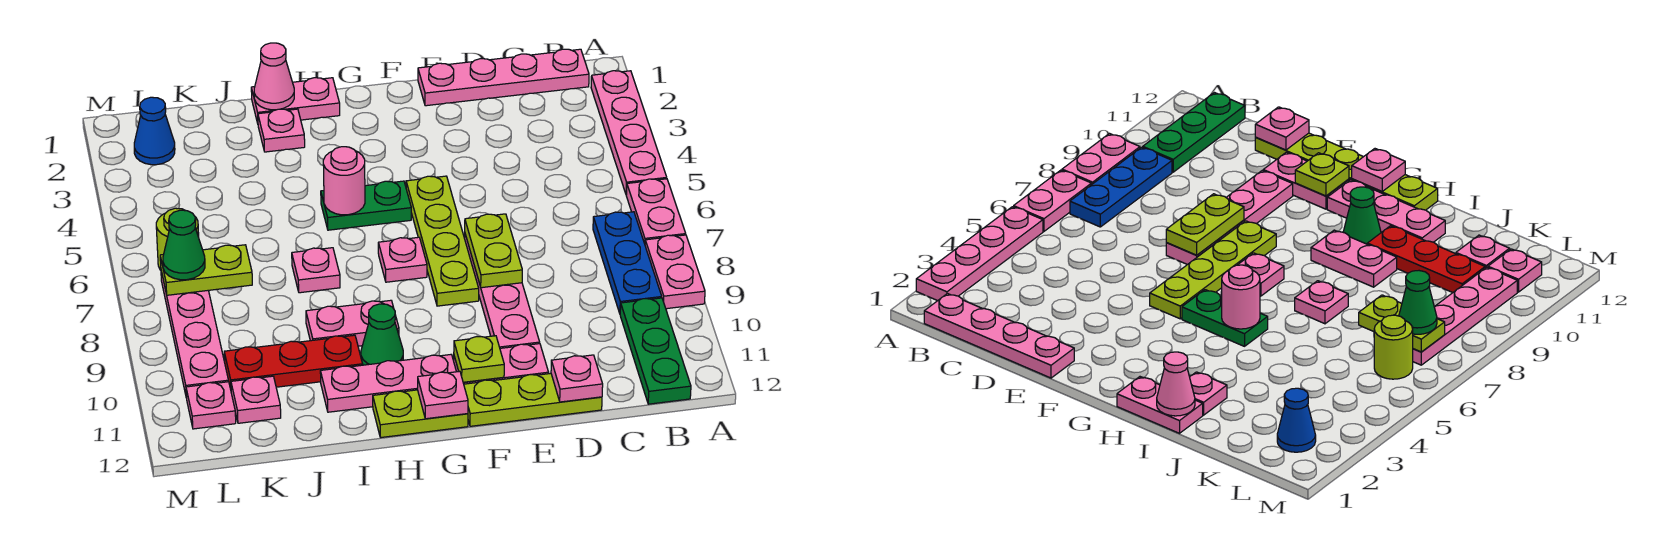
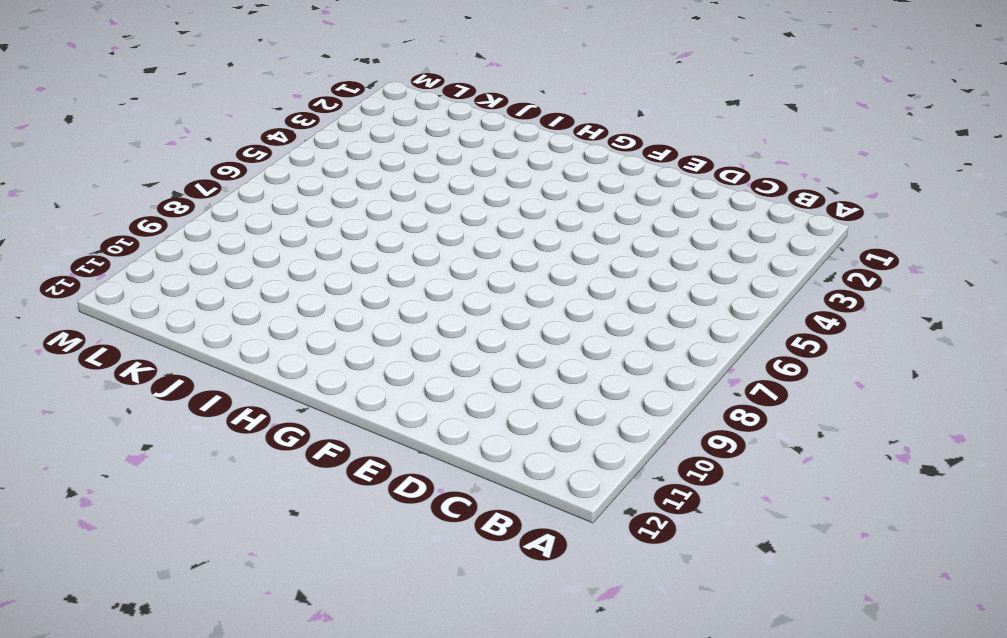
none -> pink plate A2:A5 level 1
none -> pink plate A6:A7 level 1
none -> pink plate A8:A9 level 1
none -> pink plate B1:E1 level 1

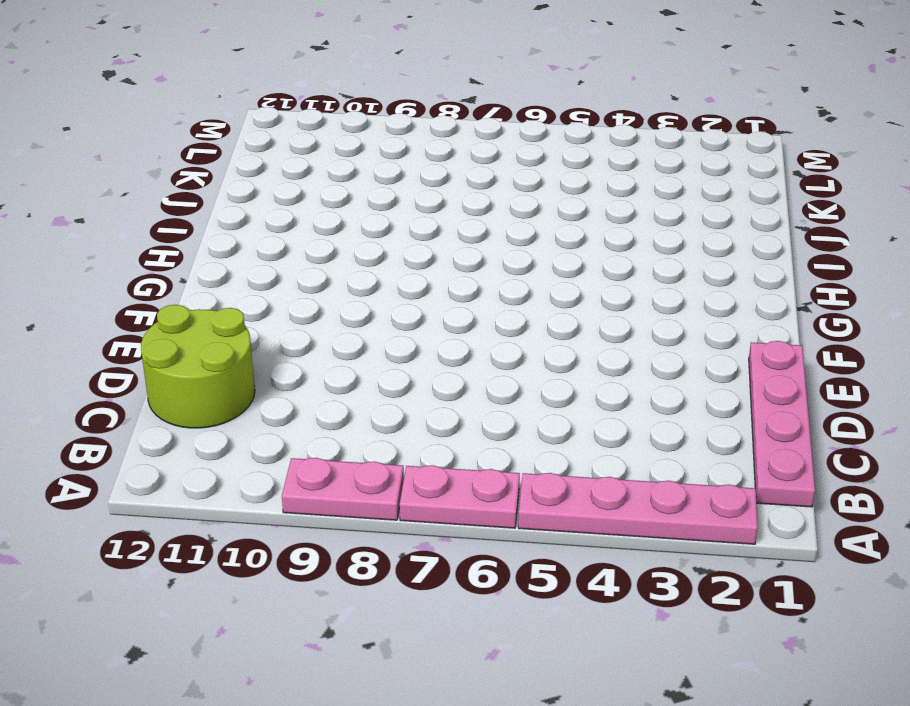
lime round brick C11:D12 level 1 -> lime plate D12:F12 level 1
none -> blue plate B7:B9 level 1
none -> green plate B10:B12 level 1
none -> pink plate E7:E10 level 1
none -> pink plate E11:F11 level 1

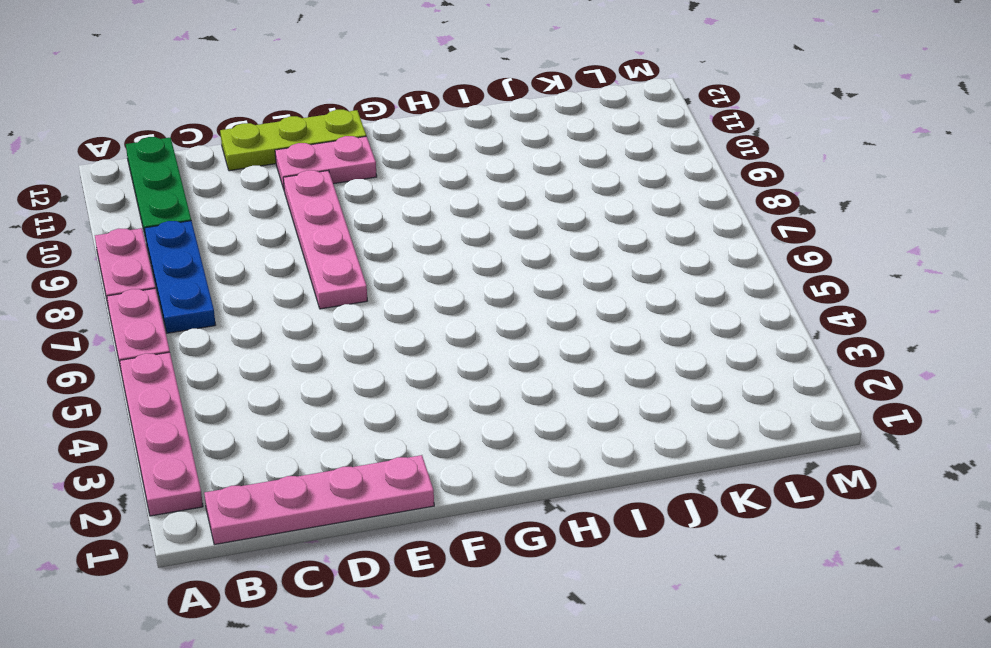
none -> lime plate F5:F8 level 1
none -> green plate G5:H5 level 1
none -> pink plate G7 level 1
none -> pink plate G11:I11 level 1

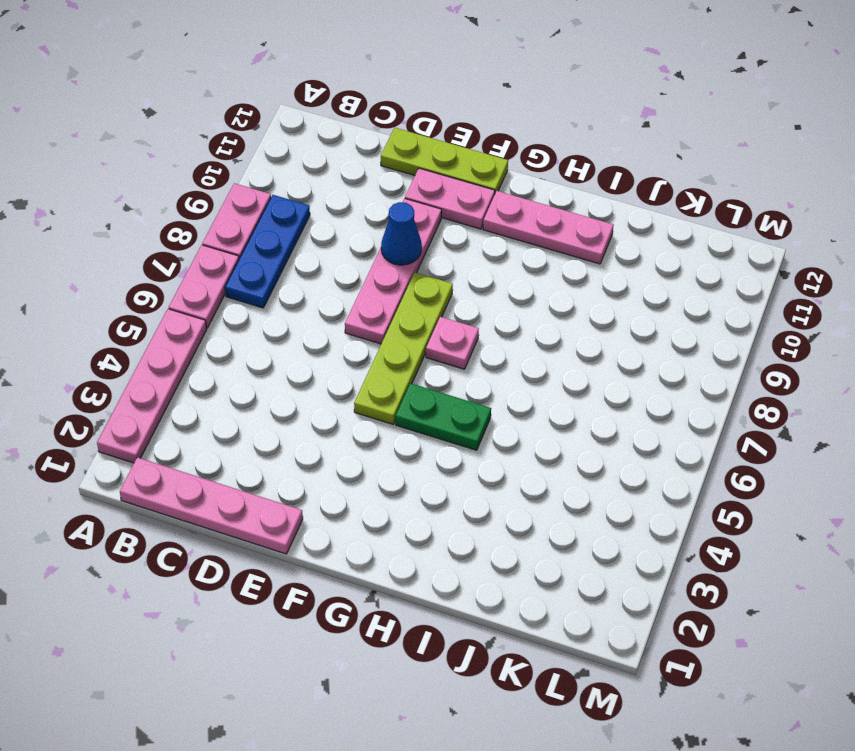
blue cone E9 level 2 -> blue cone L2 level 1
none -> green plate B10:B12 level 1
none -> lime plate G12:H12 level 1
none -> pink plate H1:I1 level 1
none -> pink plate H9:I9 level 1

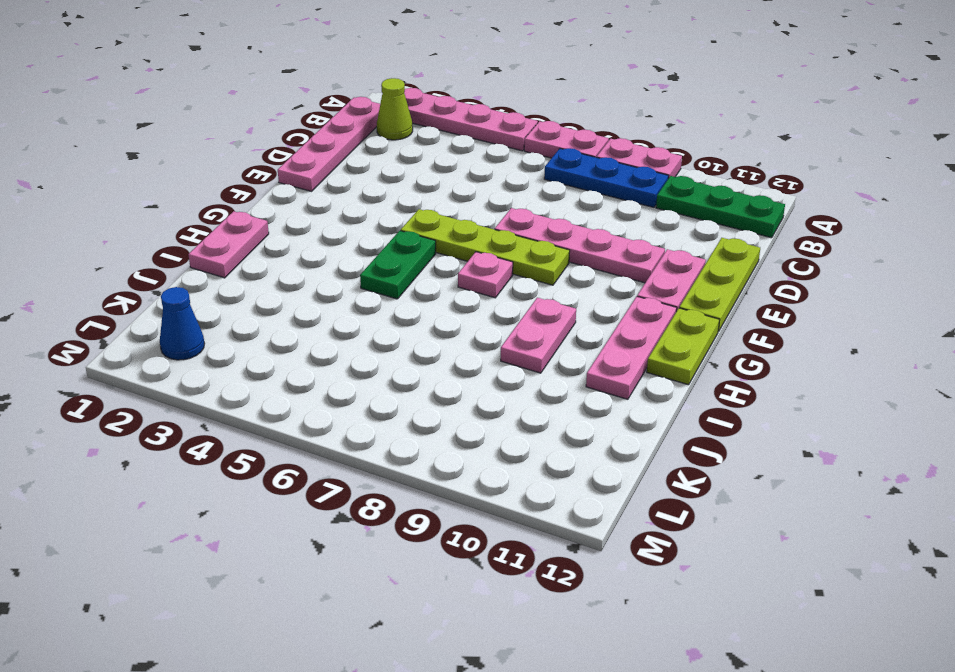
lime cone B2 level 1 -> none
none -> green cone H10 level 1
none -> pink plate I2 level 1
none -> pink plate I7 level 1
none -> red plate I10:K10 level 1

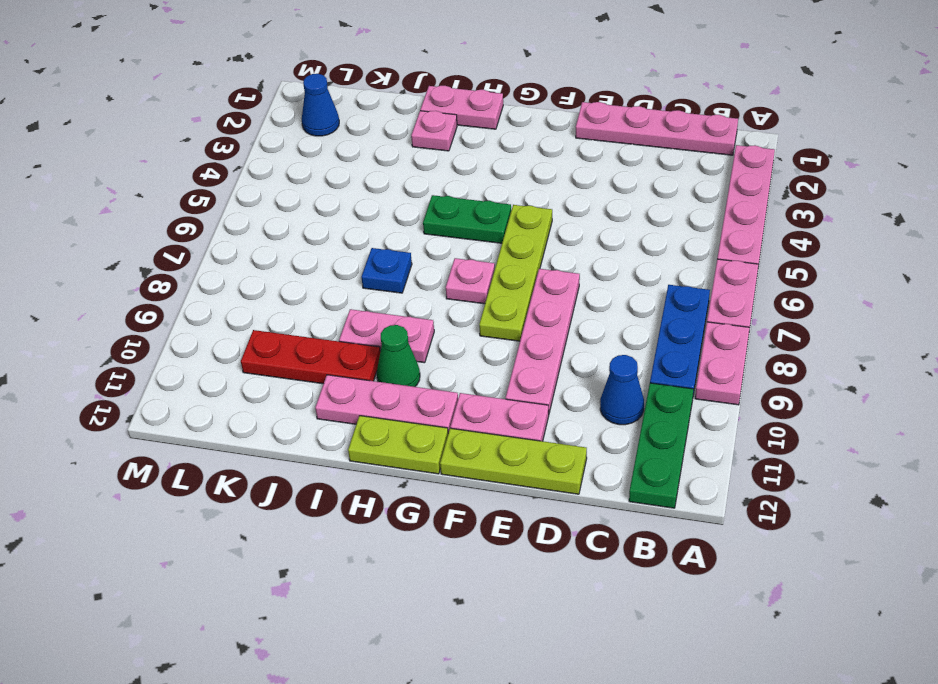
blue cone C10 level 1 -> none
blue plate I7 level 1 -> pink plate I7 level 1
none -> pink plate K11 level 1
none -> lime round brick L6 level 1
none -> pink plate L7:L10 level 1
none -> pink plate L11 level 1

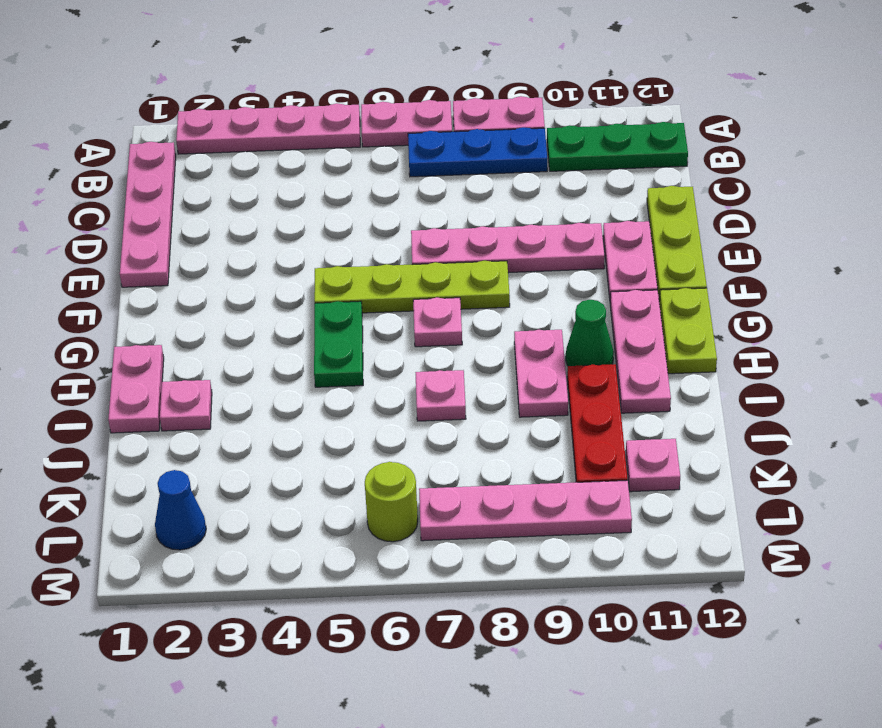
none -> pink plate L11 level 1
none -> pink plate D12 level 2
none -> lime plate E7:E8 level 2
none -> lime plate F11 level 2

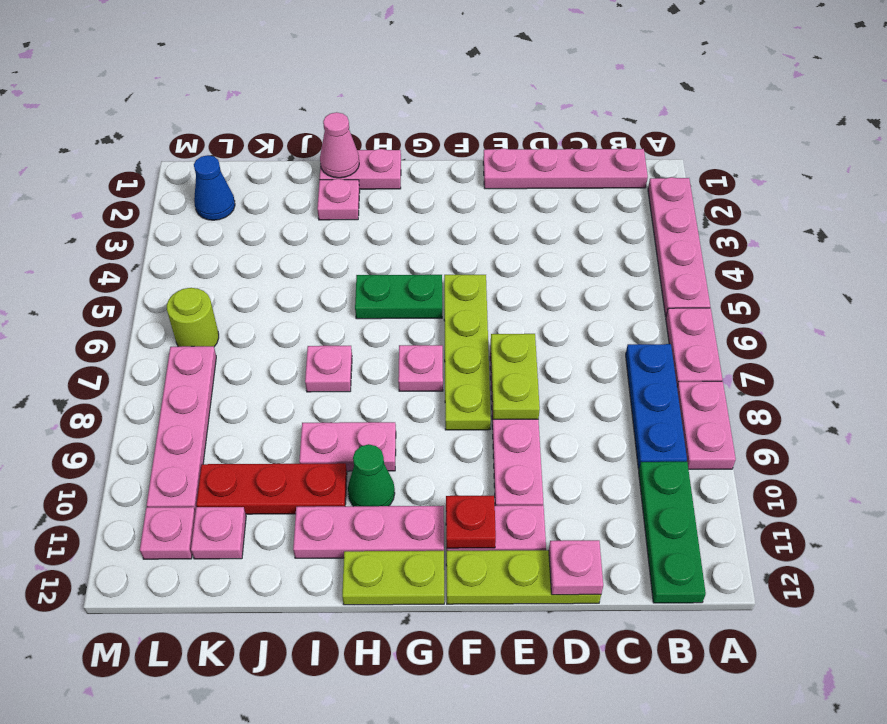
red plate F11 level 2 -> lime plate F11 level 2
none -> pink plate G12 level 2
none -> pink round brick H5 level 2
none -> lime plate K7:L7 level 2
none -> green cone L7 level 3

